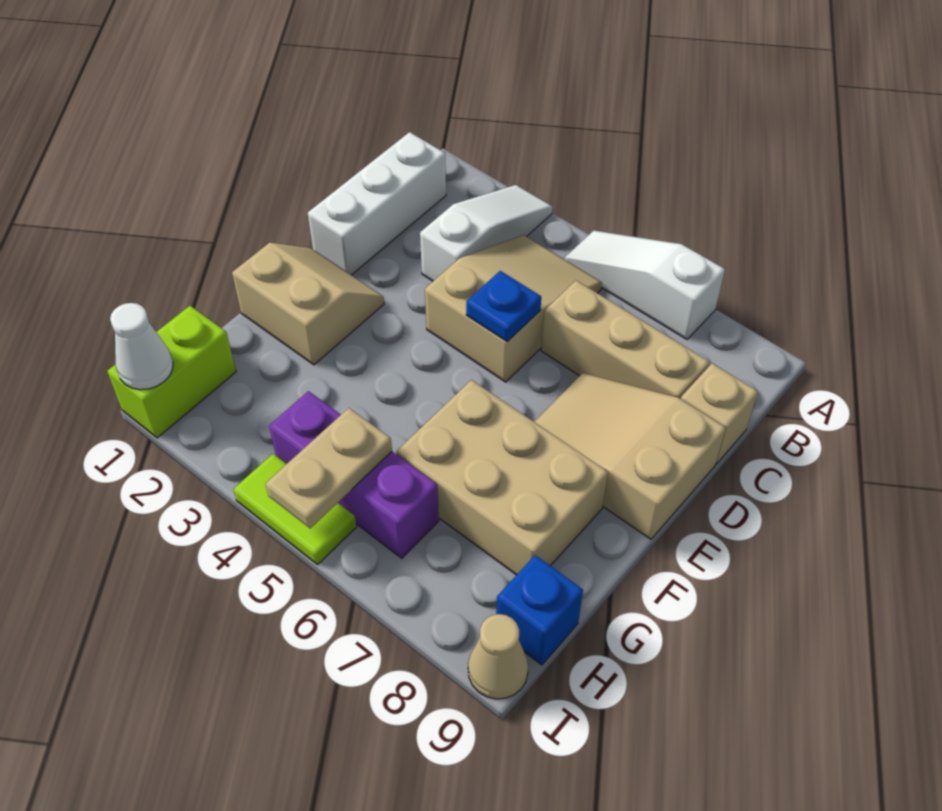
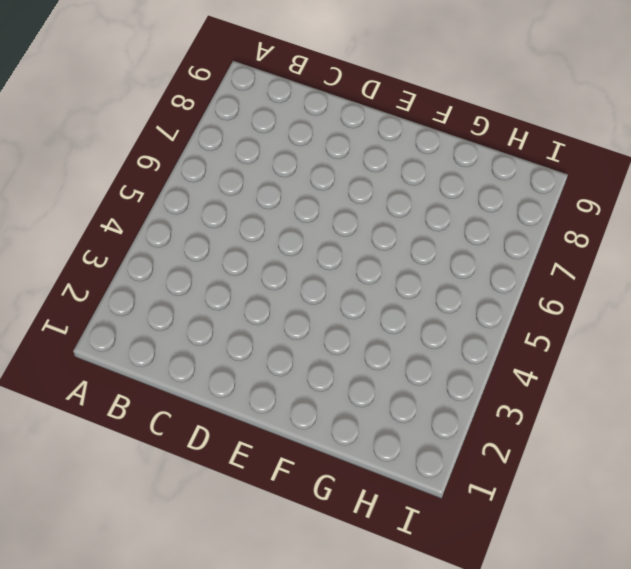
none -> white slope A3:C3 level 1 top C
none -> white slope A5:A7 level 1 top 7
none -> white brick B1:D1 level 1

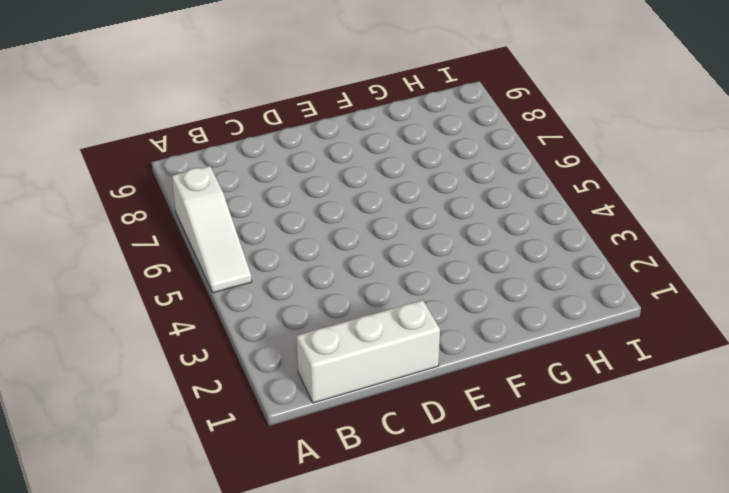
none -> white slope A3:C3 level 1 top C
none -> tan slope B4:D5 level 1 top D
none -> tan brick C6:C8 level 1

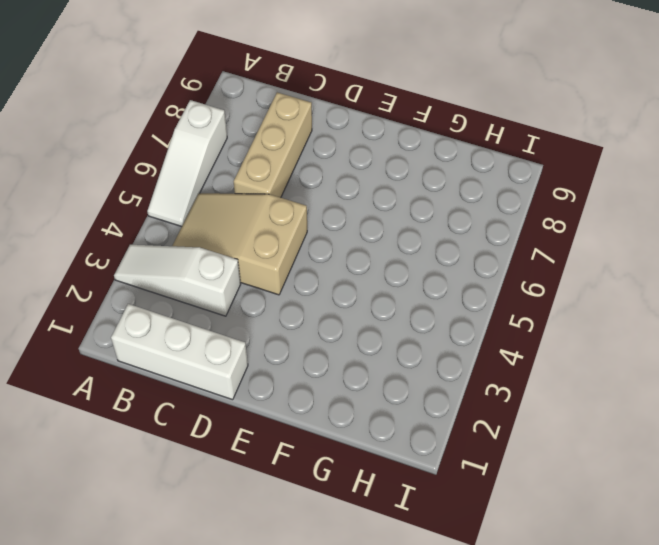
none -> tan brick C9 level 1
none -> tan slope D7:E9 level 1 top 9
none -> tan slope E1:F2 level 1 top F

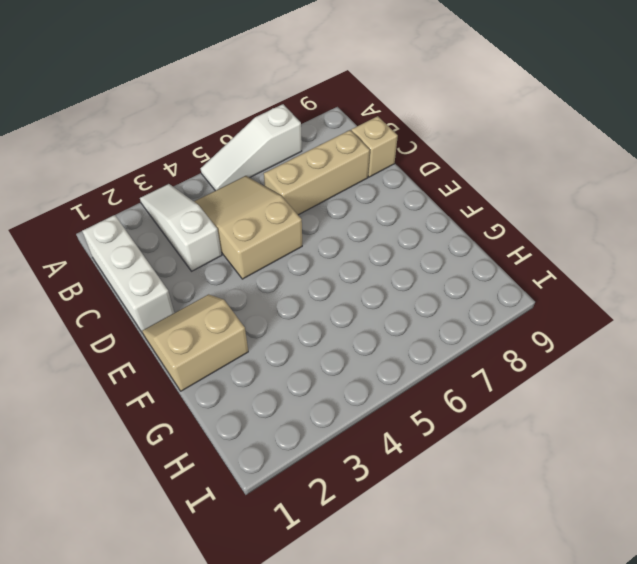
none -> tan slope D7:E9 level 1 top 9
none -> tan brick F6:G8 level 1
none -> lime brick H1:I1 level 1

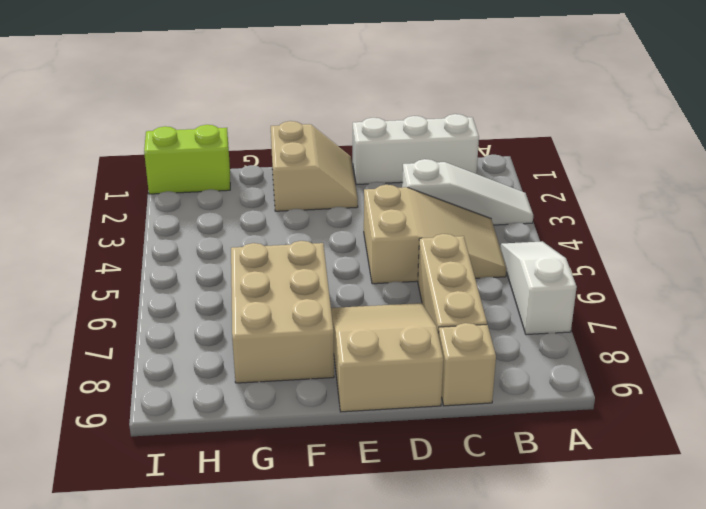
none -> purple brick H4:H6 level 1
none -> blue brick H9 level 1
none -> lime tile I4:I5 level 1

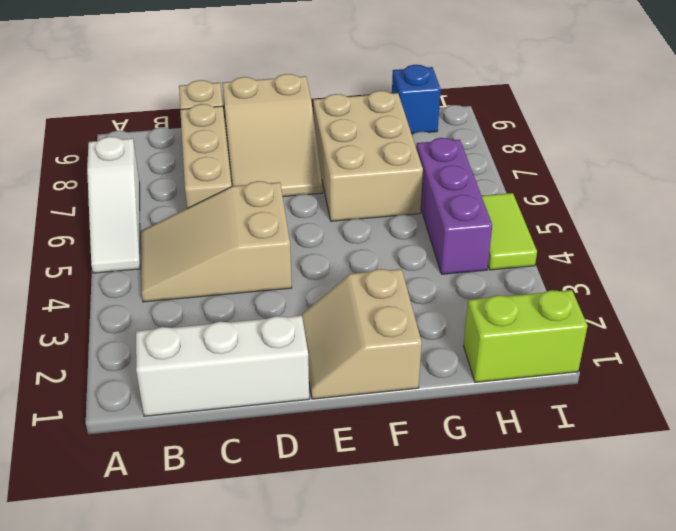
none -> white slope A3:C3 level 1 top C
none -> tan cone I9 level 1
none -> blue plate D5 level 2

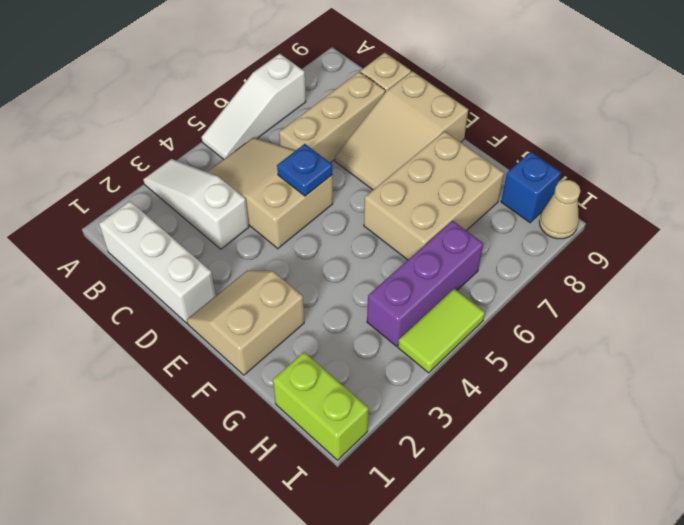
none -> tan plate H5:I5 level 2
none -> white cone I1 level 2

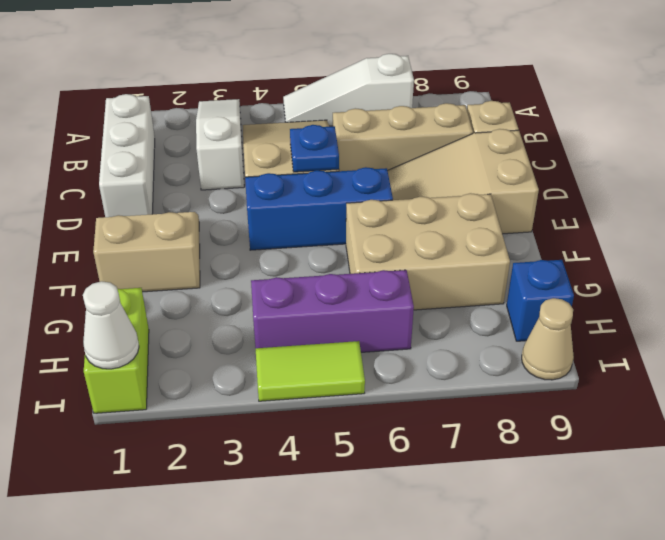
blue brick E4:E6 level 1 -> none
none -> tan plate H5:I5 level 2

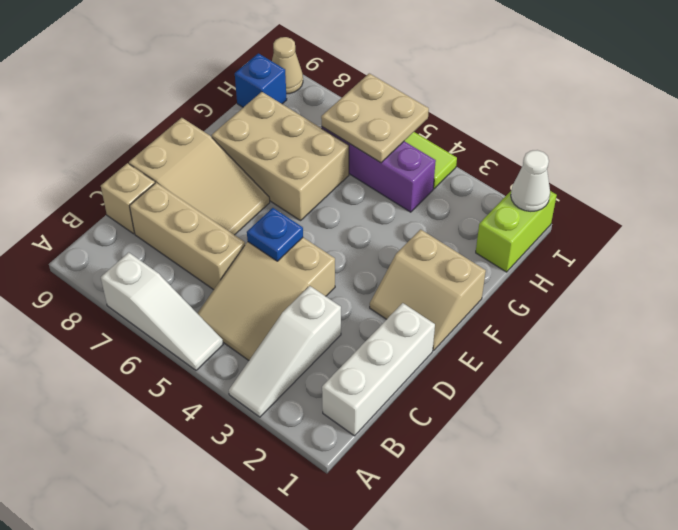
tan plate H5:I6 level 2 -> tan plate H5:I5 level 2

